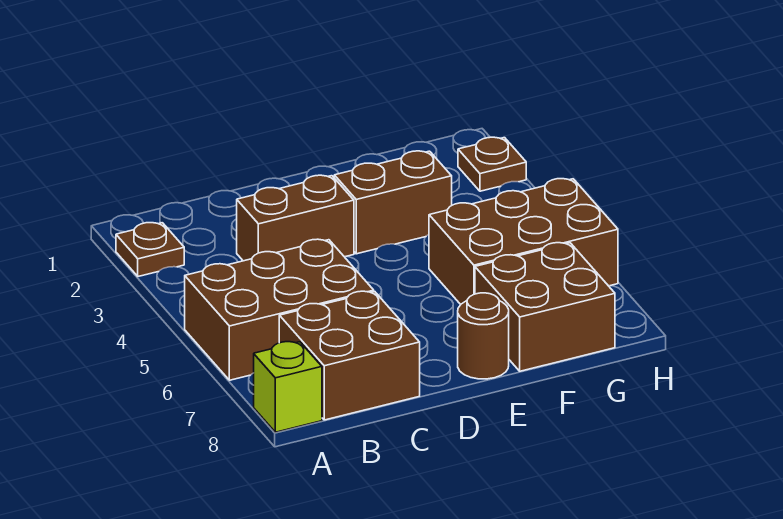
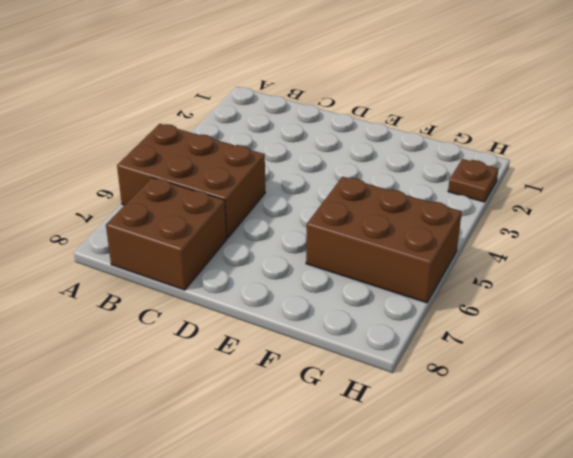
none -> brown plate A2 level 1
none -> lime brick A8 level 1

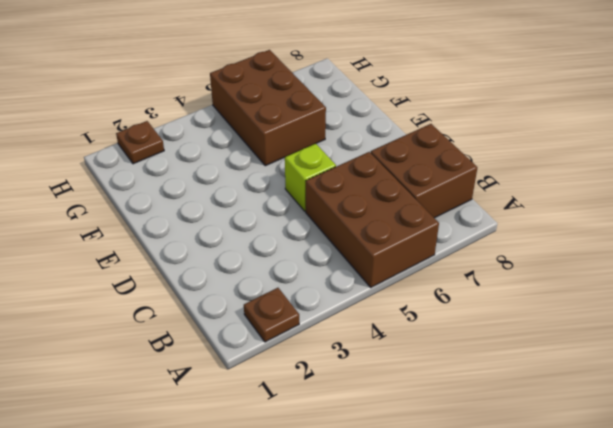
lime brick D5 level 1 -> lime brick A8 level 1
none -> brown brick C3:D3 level 1
none -> brown brick E3:F3 level 1

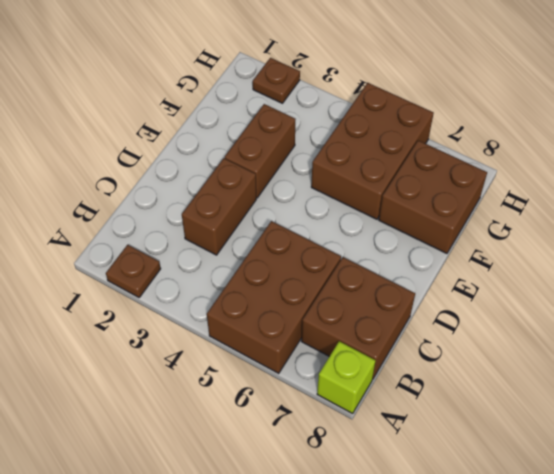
none -> brown round brick E8 level 1

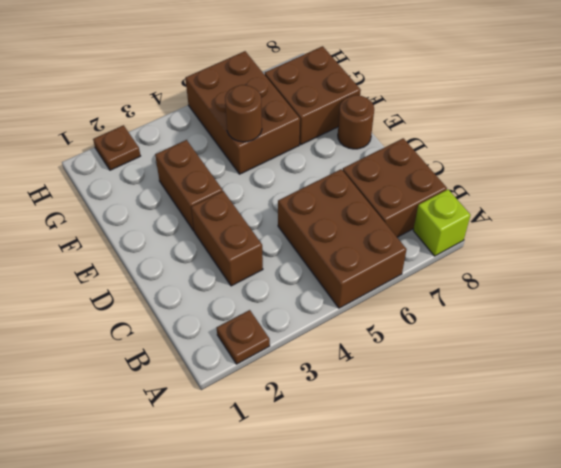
brown round brick F5 level 2 -> none

